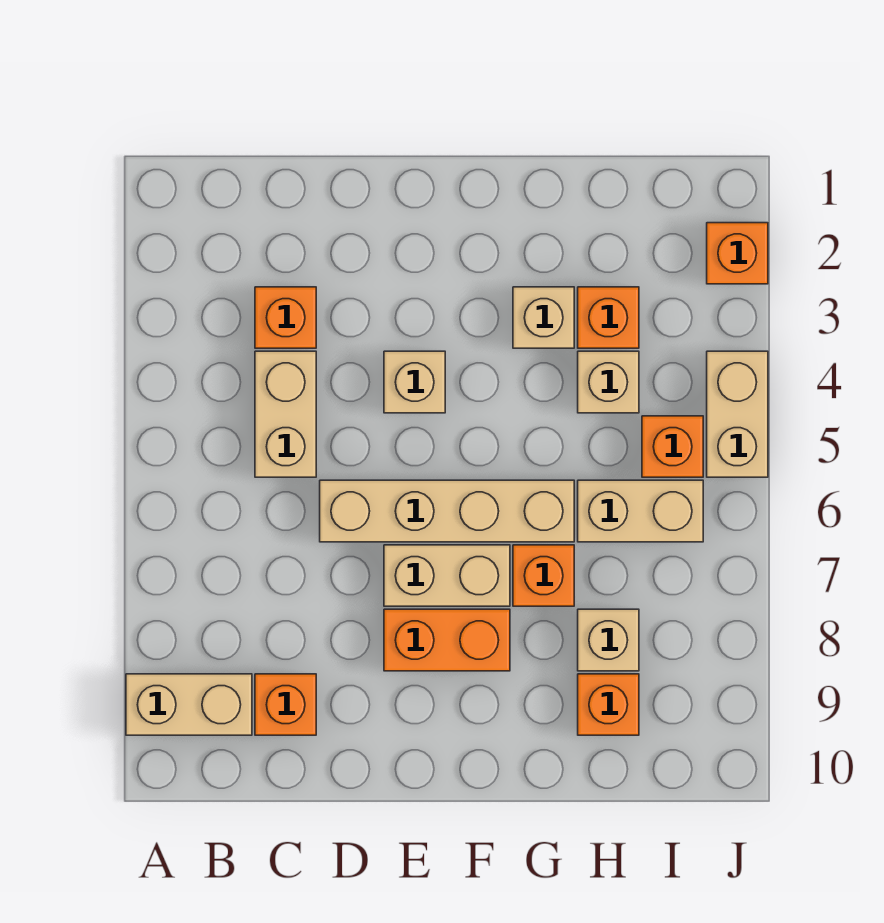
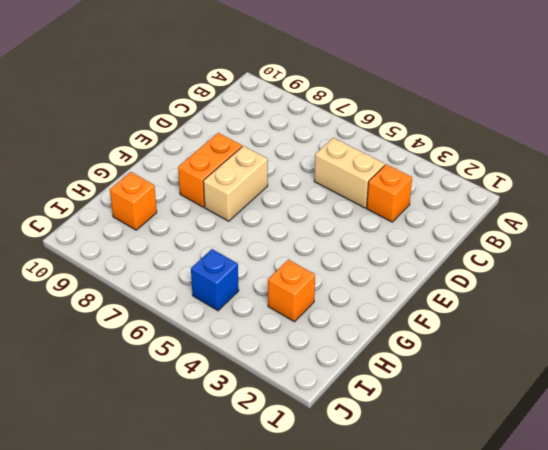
blue brick I5 level 1 -> orange brick I5 level 1
none -> tan brick A9:B9 level 1
none -> orange brick C9 level 1
none -> tan brick D6:G6 level 1

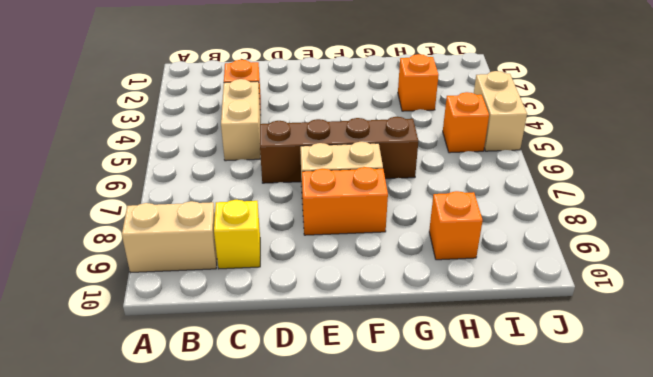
yellow brick C9 level 1 -> orange brick C9 level 1
brown brick D6:G6 level 1 -> tan brick D6:G6 level 1
none -> tan brick E4 level 1
none -> tan brick G3 level 1
none -> orange brick G7 level 1

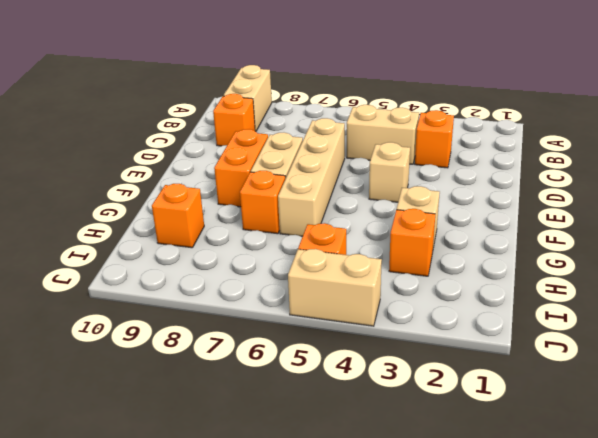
none -> tan brick H4 level 1
none -> tan brick H6:I6 level 1
none -> tan brick H8 level 1

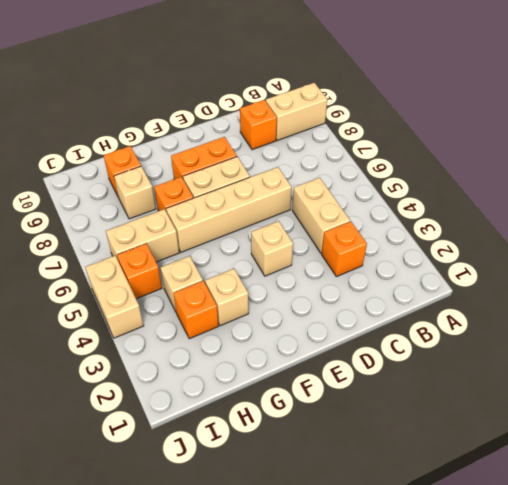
none -> orange brick J2 level 1

